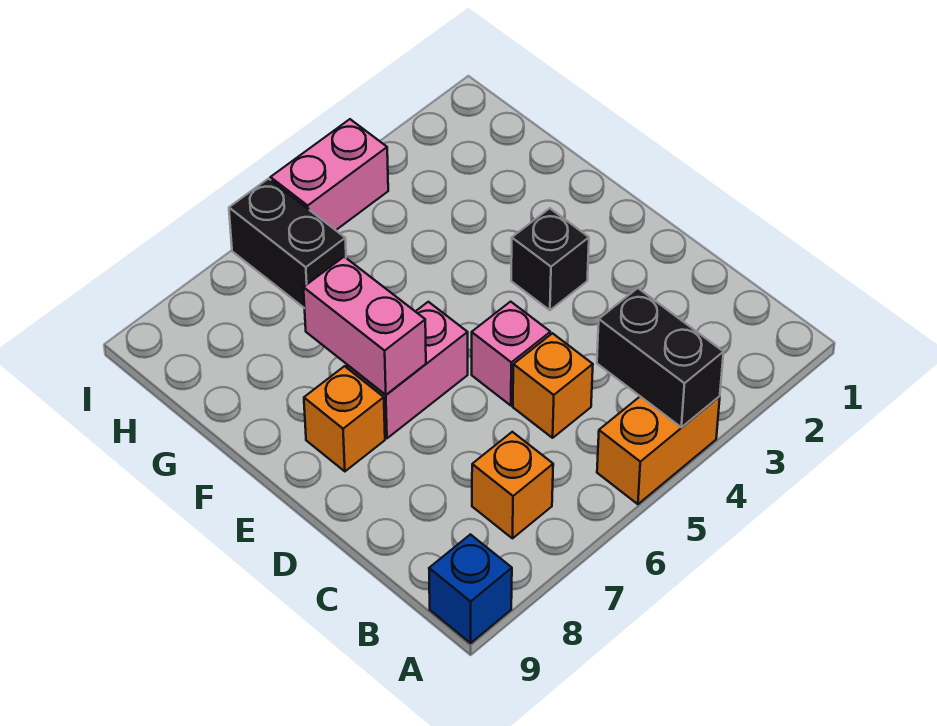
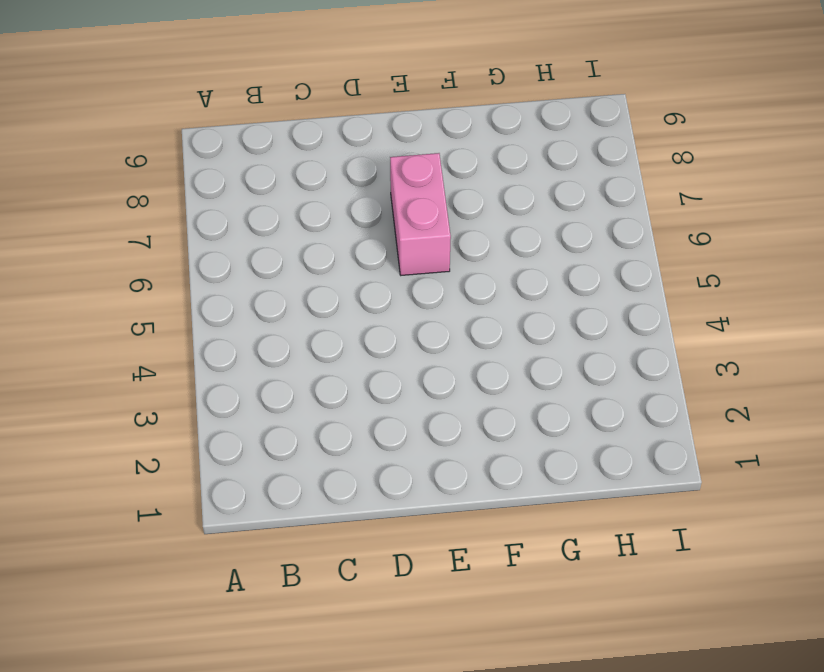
none -> orange brick A4:A5 level 1
none -> blue brick A9 level 1
none -> orange brick B7 level 1

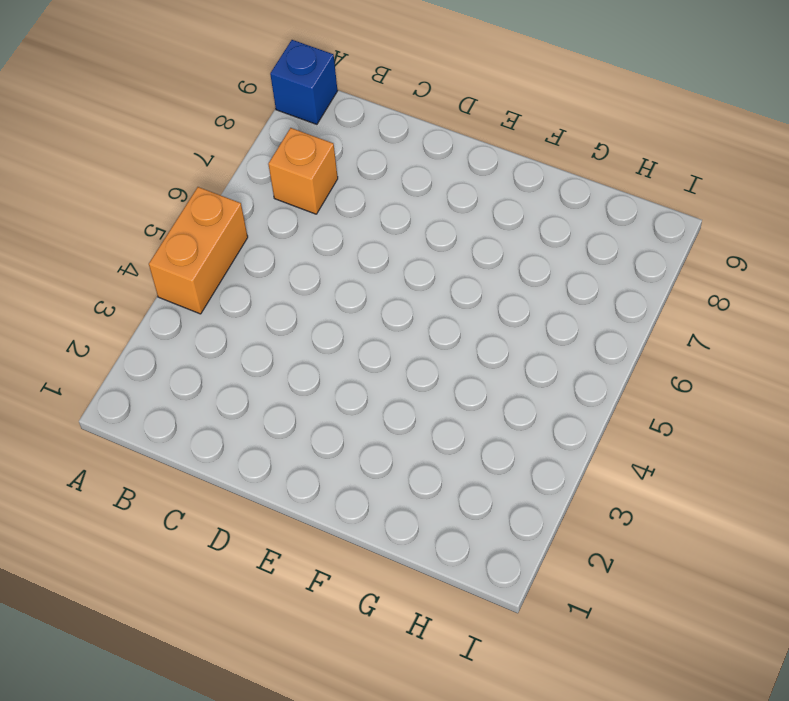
none -> orange brick C5 level 1
none -> pink brick D5 level 1
none -> black brick E3 level 1

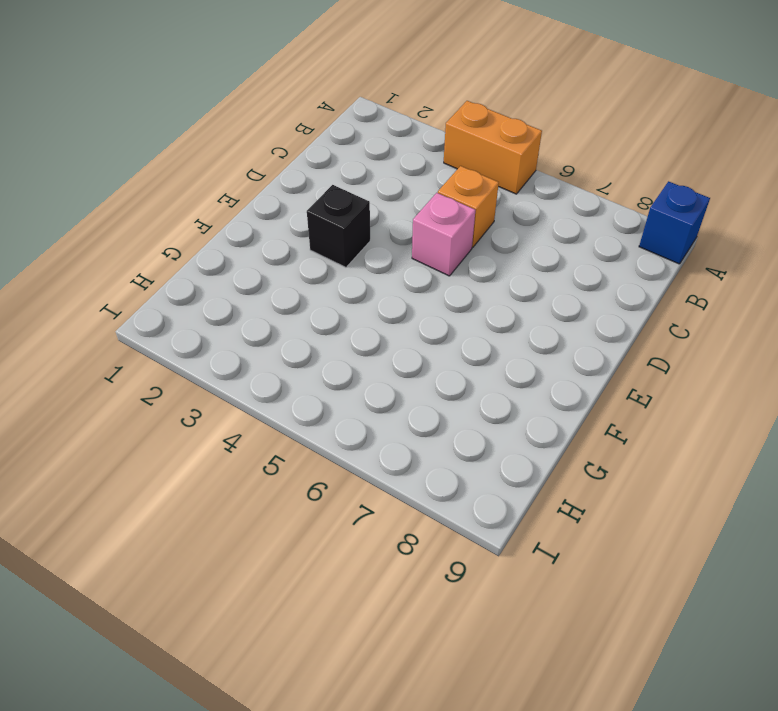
none -> orange brick B7 level 1
none -> pink brick E6:E7 level 1
none -> orange brick E8 level 1

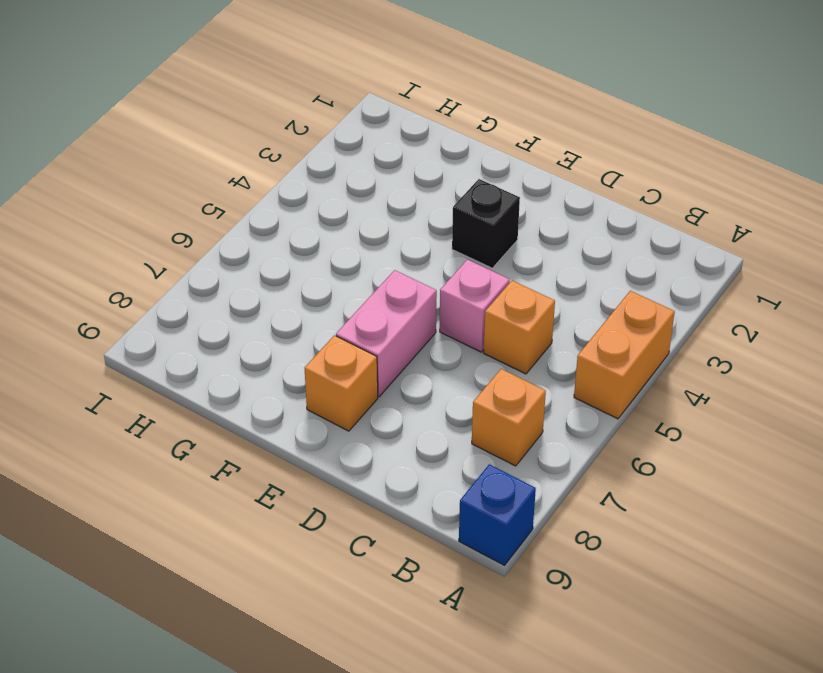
none -> black brick H6:I6 level 1
none -> pink brick I4:I5 level 1
none -> black brick A4:B4 level 2

